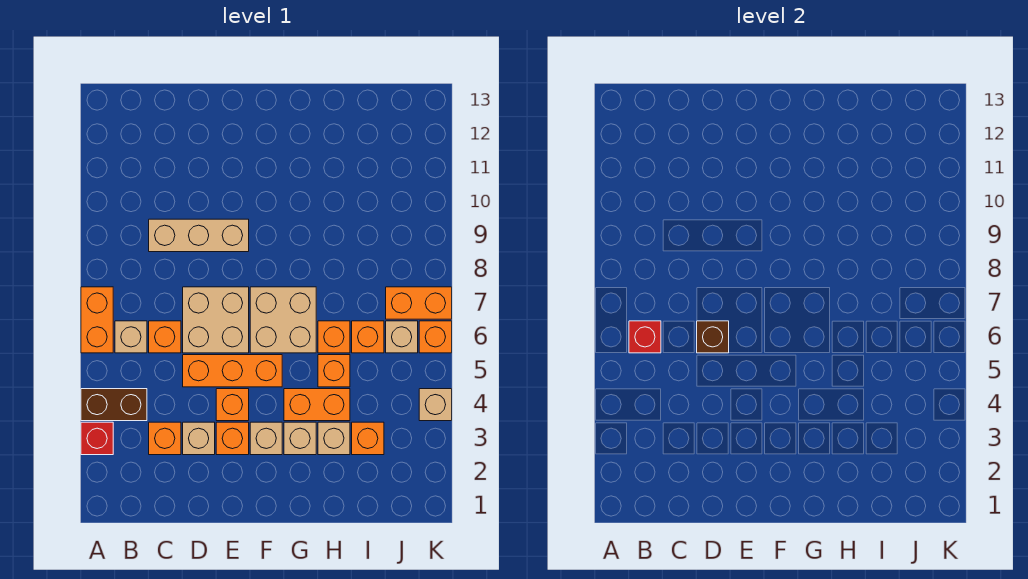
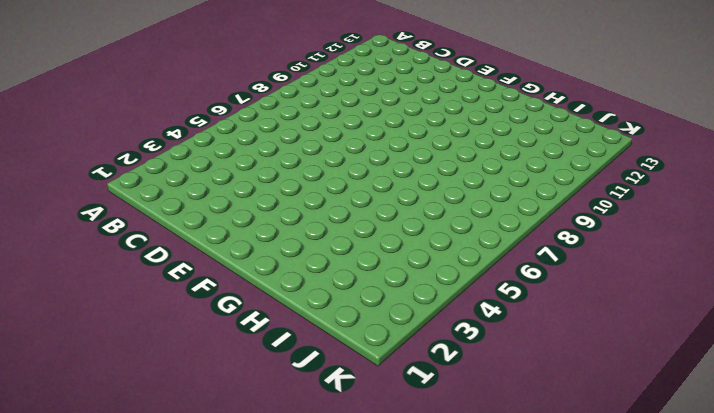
none -> red brick A3 level 1
none -> brown brick A4:B4 level 1
none -> orange brick A6:A7 level 1

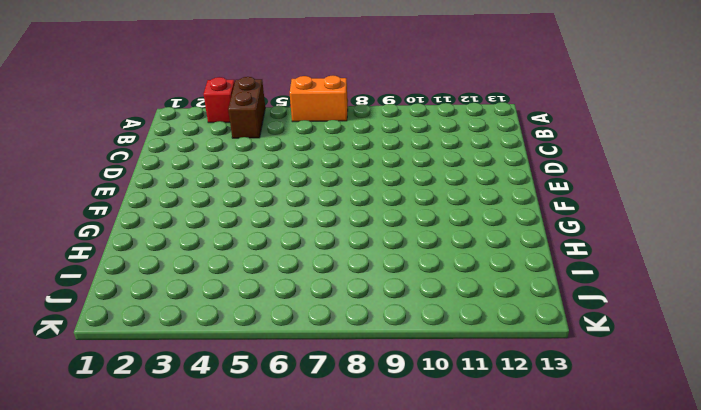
none -> tan brick B6 level 1
none -> orange brick C3 level 1
none -> orange brick C6 level 1

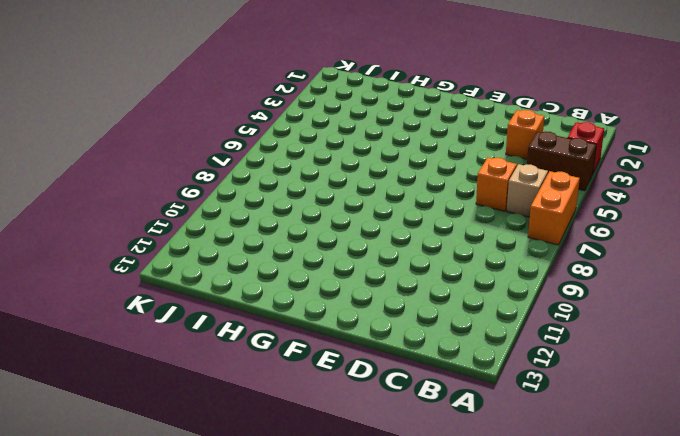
none -> tan brick C9:E9 level 1
none -> tan brick D3 level 1
none -> orange brick D5:F5 level 1

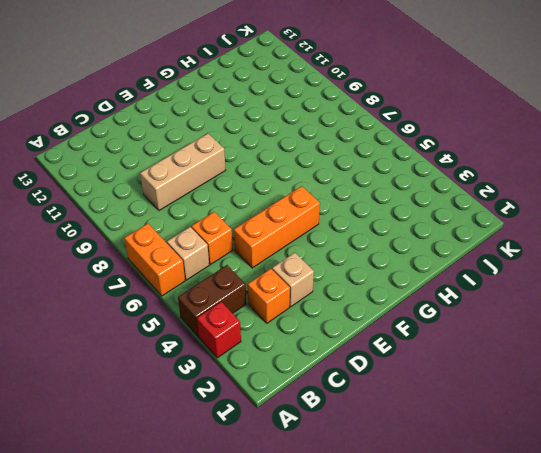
none -> tan brick D6:E7 level 1
none -> orange brick E3 level 1
none -> orange brick E4 level 1

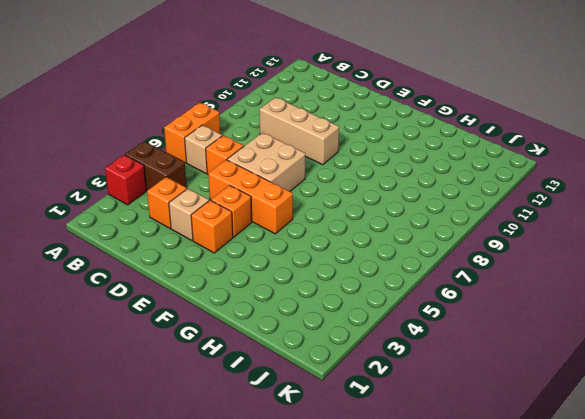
none -> tan brick F3 level 1
none -> tan brick F6:G7 level 1
none -> tan brick G3 level 1

